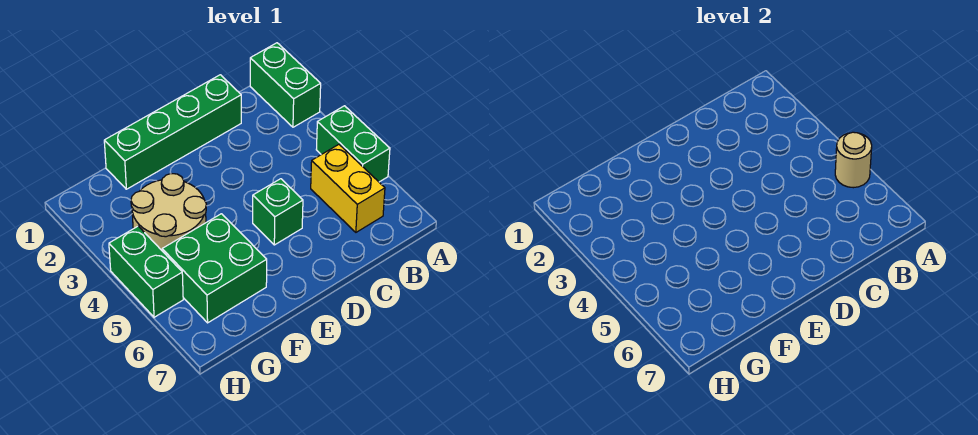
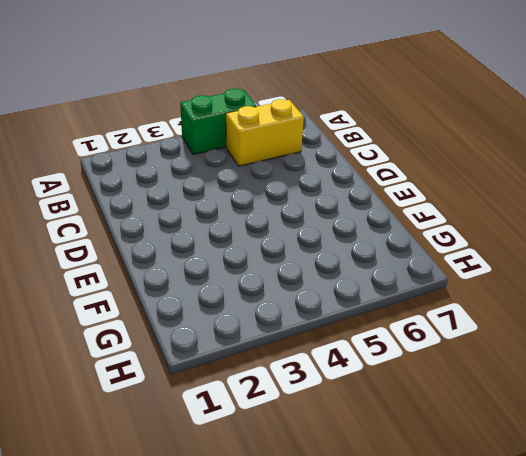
none -> green brick A1:A2 level 1
none -> green brick C1:F1 level 1

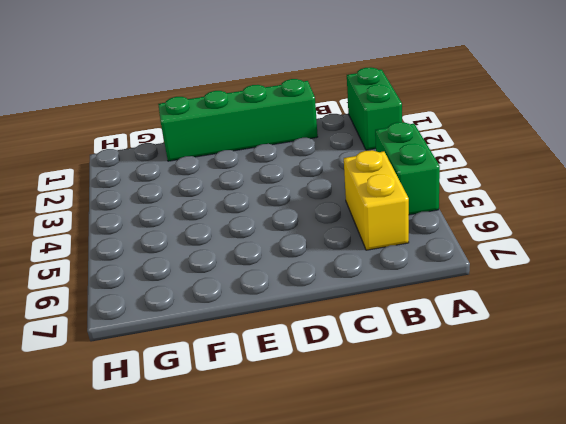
none -> green brick D5 level 1
none -> tan round brick F3:G4 level 1

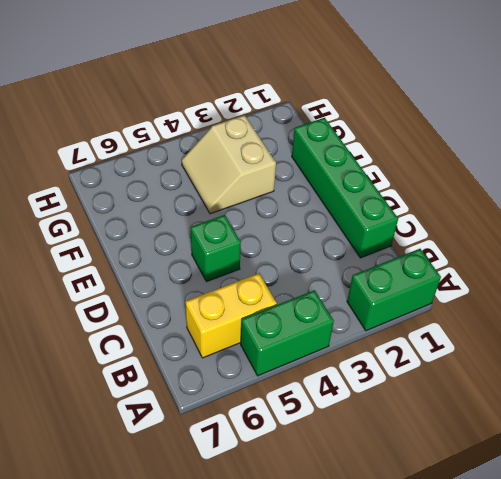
tan slope F3:G4 level 1 top 3 -> tan round brick F3:G4 level 1
none -> green brick F5:G6 level 1
none -> green brick H4:H5 level 1

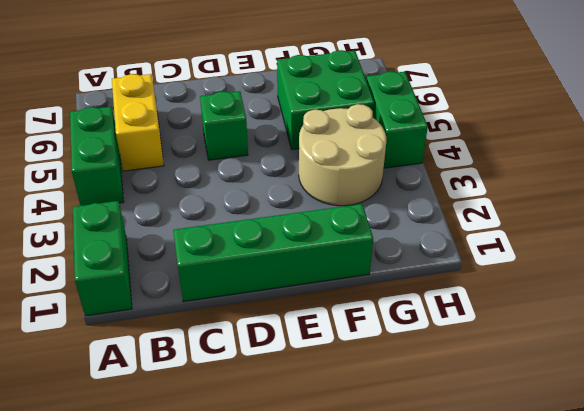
none -> tan round brick A5 level 2

